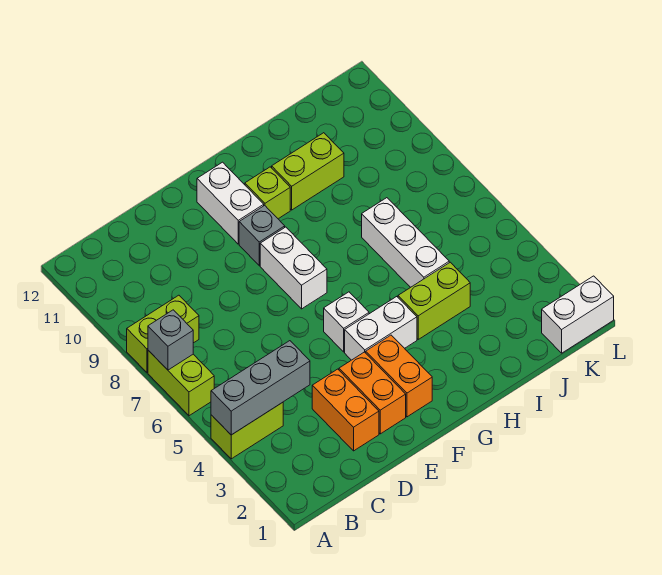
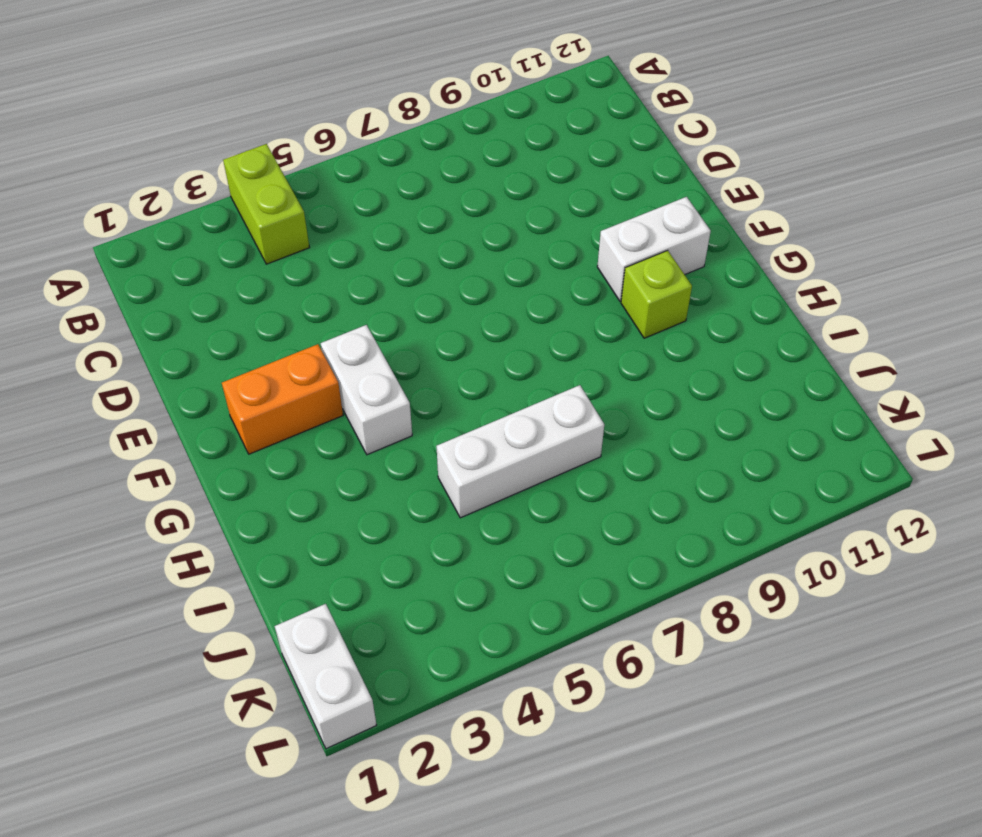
none -> lime brick A6:A7 level 1
none -> lime brick A8:B8 level 1
none -> orange brick D2:D3 level 1

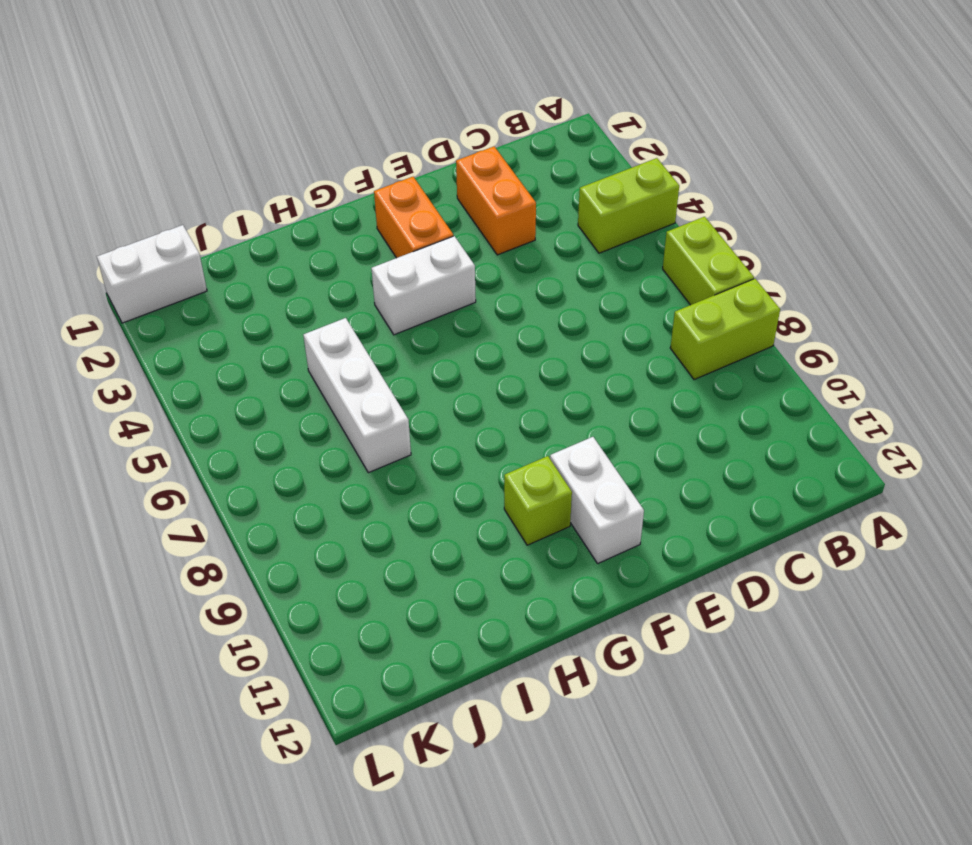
none -> orange brick E2:E3 level 1
none -> white brick F5 level 1
none -> white brick F7:F8 level 1

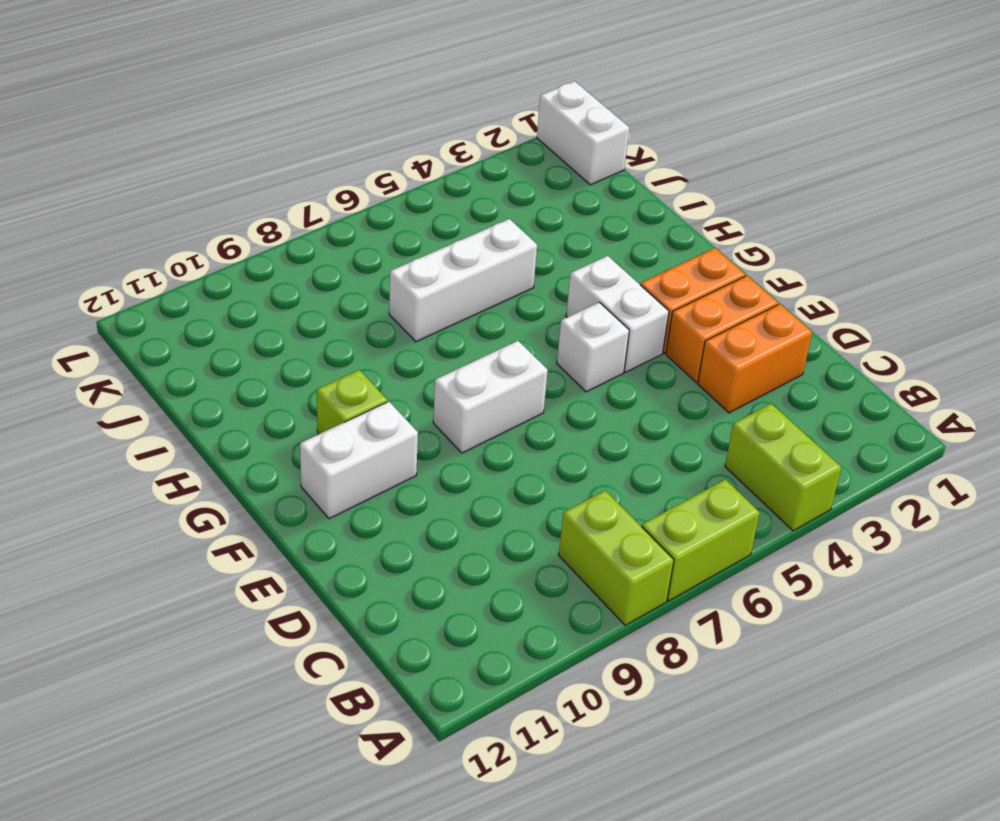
none -> grey brick F9 level 1
none -> lime brick H4:I4 level 1
none -> lime brick H10:I10 level 1

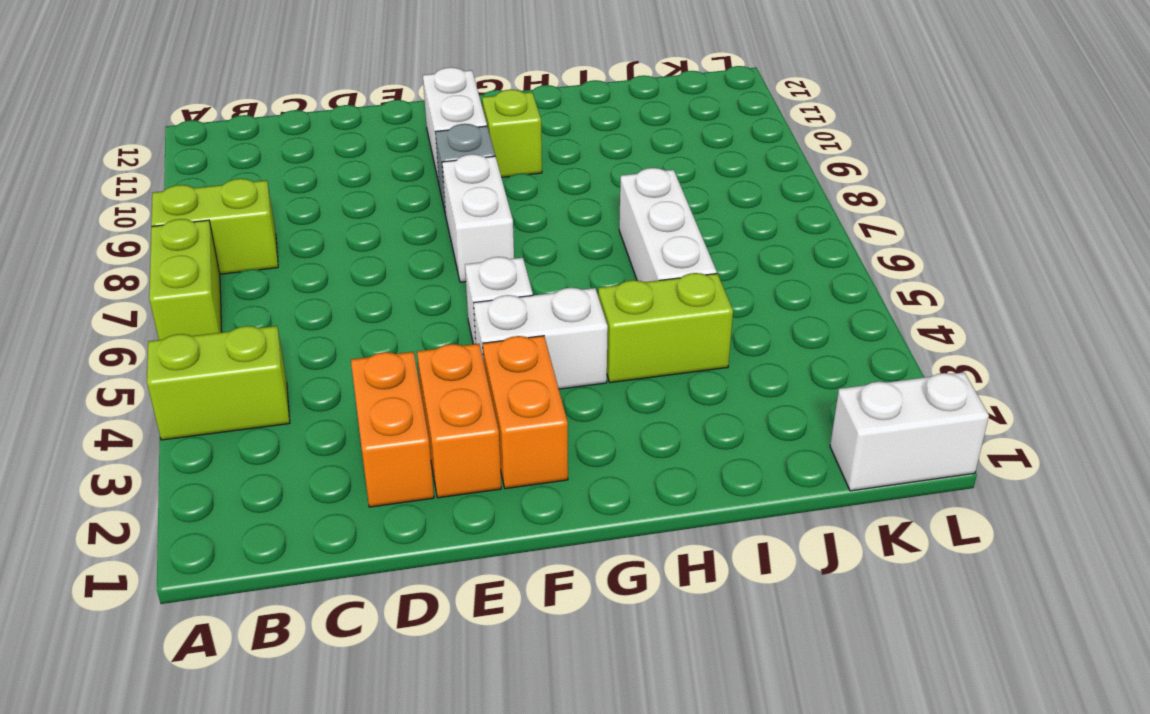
none -> lime brick H10:I10 level 1
none -> grey brick A4:C4 level 2
none -> grey brick A7 level 2

